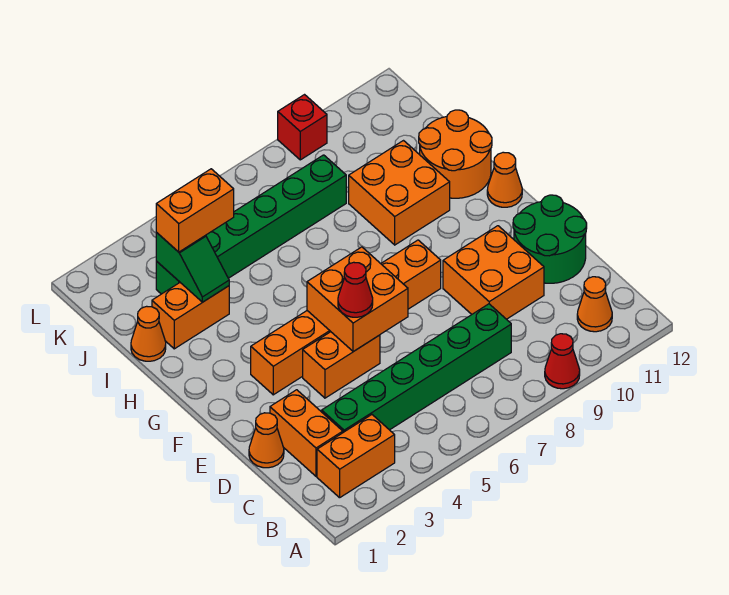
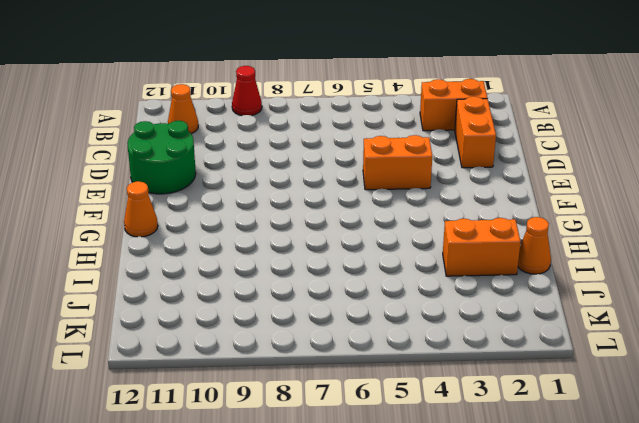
none -> green brick C3:C8 level 1
none -> orange cone D1 level 1
none -> orange brick D9:E10 level 1

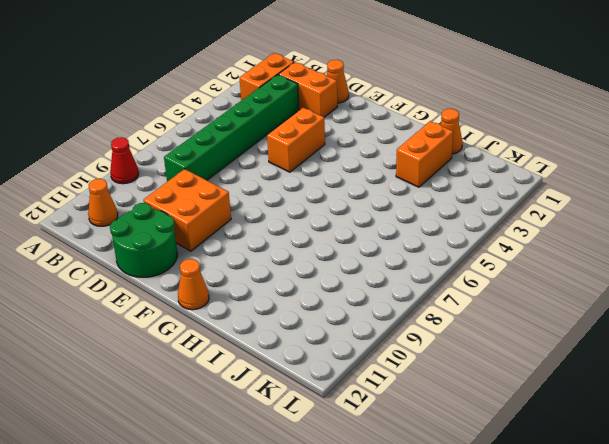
none -> orange brick F3:F8 level 1
none -> orange brick H9:I10 level 1
none -> orange round brick H11:I12 level 1

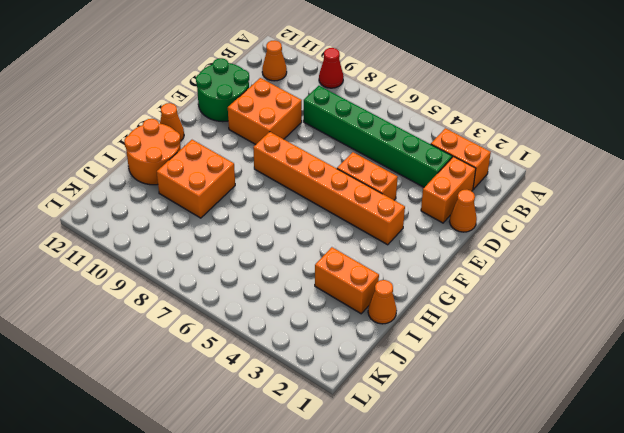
none -> green brick J3:J8 level 1
none -> red brick L9 level 1
none -> orange brick E5:F6 level 2

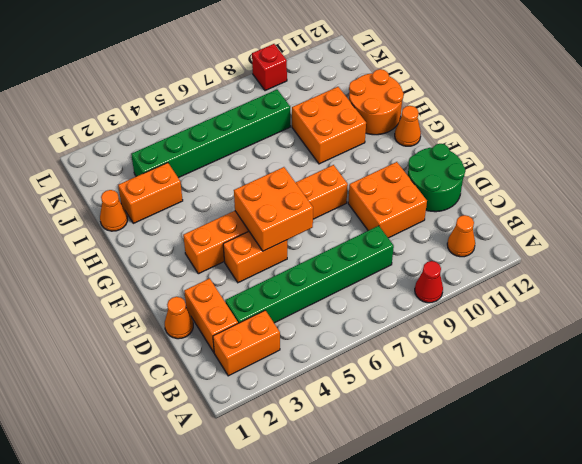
none -> green slope I3:J3 level 2 top J
none -> red cone E5 level 3
none -> orange brick J3:J4 level 3

